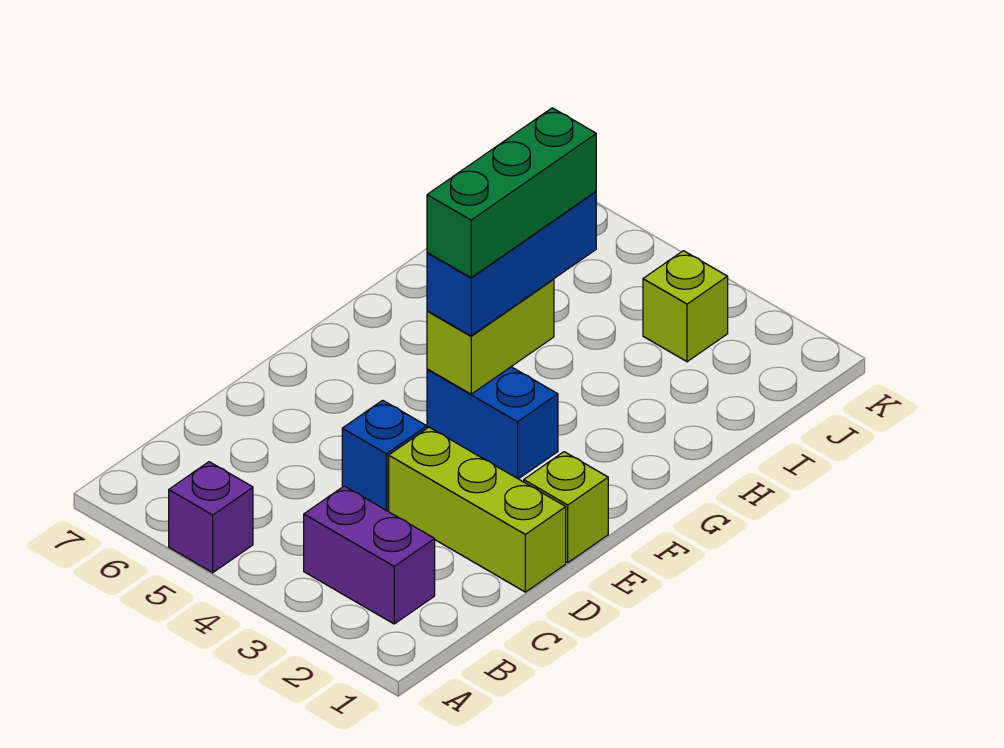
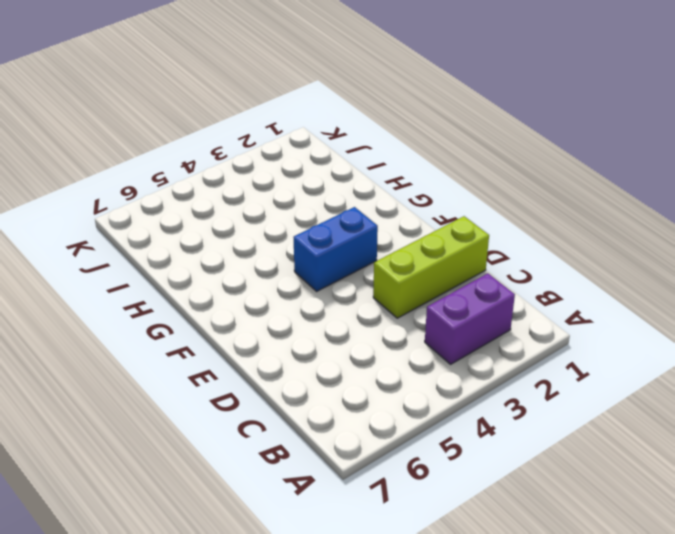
none -> purple brick A5 level 1
none -> blue brick D4 level 1

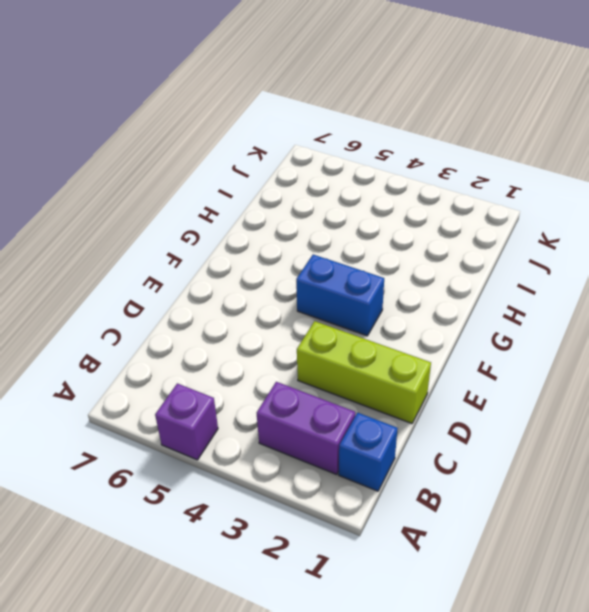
blue brick B1 level 1 -> blue brick D4 level 1
none -> lime brick E1 level 1
none -> lime brick J3 level 1

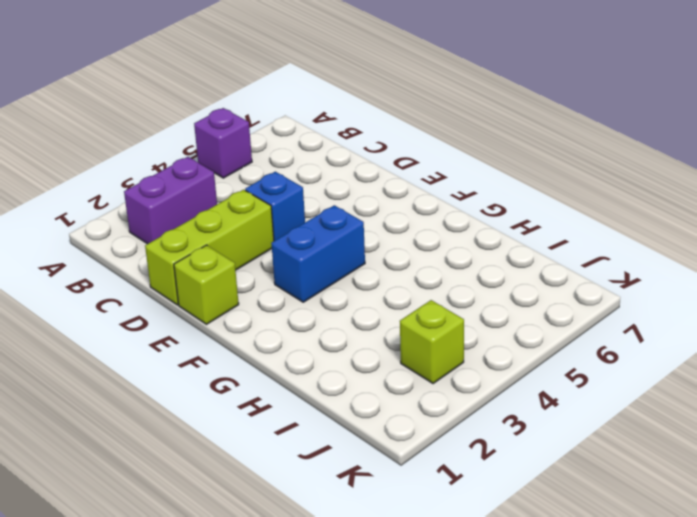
none -> lime brick F4:G4 level 2
none -> blue brick F4:H4 level 3

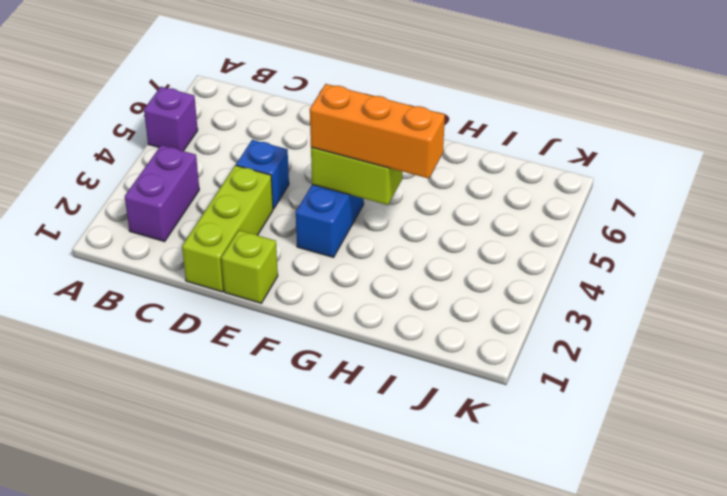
orange brick F4:H4 level 3 -> blue brick F4:H4 level 3
none -> lime brick J3 level 1
none -> green brick F4:H4 level 4

